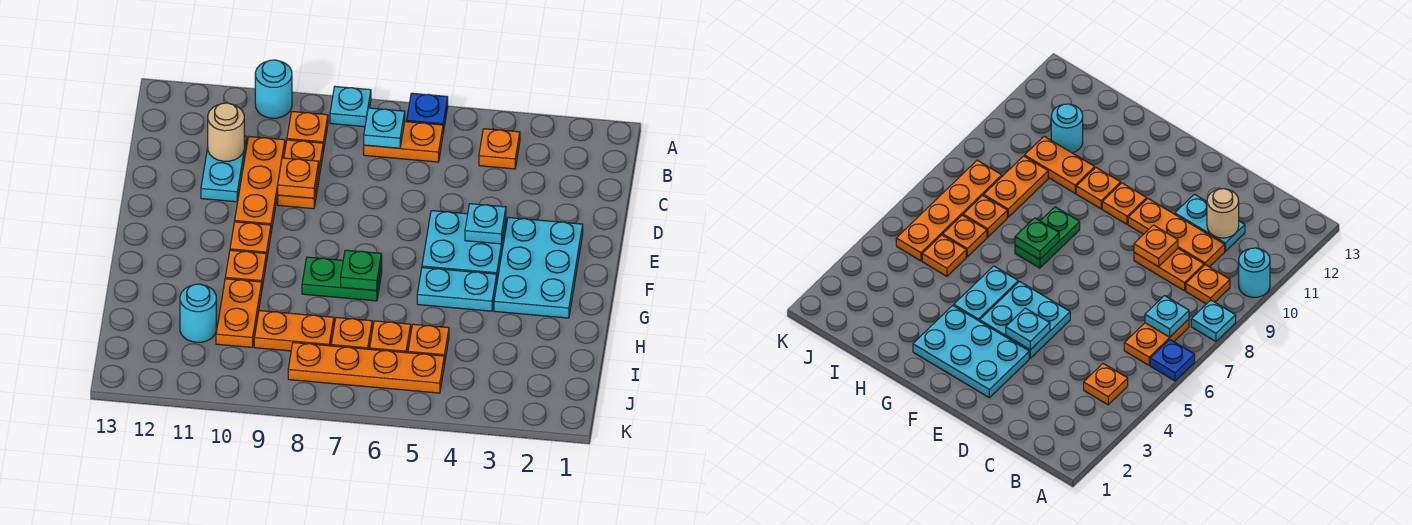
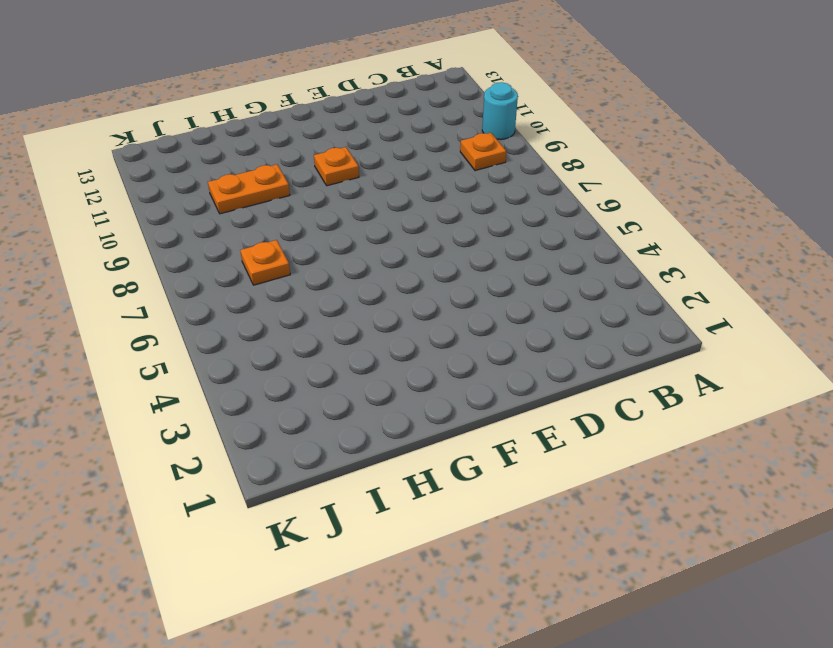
none -> blue plate A6 level 1
none -> cyan plate A8 level 1
none -> orange plate B4 level 1

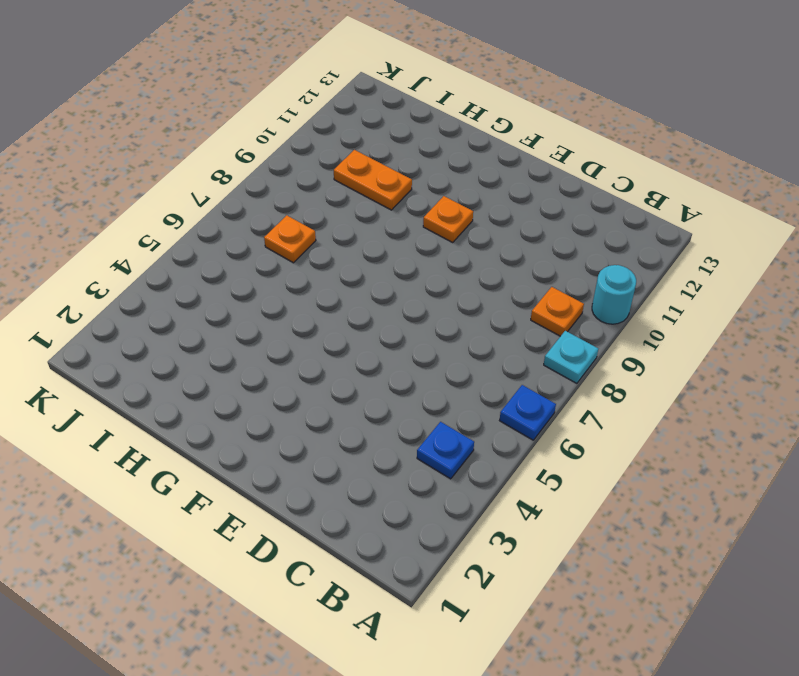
blue plate B4 level 1 -> orange plate B4 level 1
none -> orange plate B6:B7 level 1
none -> orange plate C9:D9 level 1
none -> orange plate C10:E10 level 1

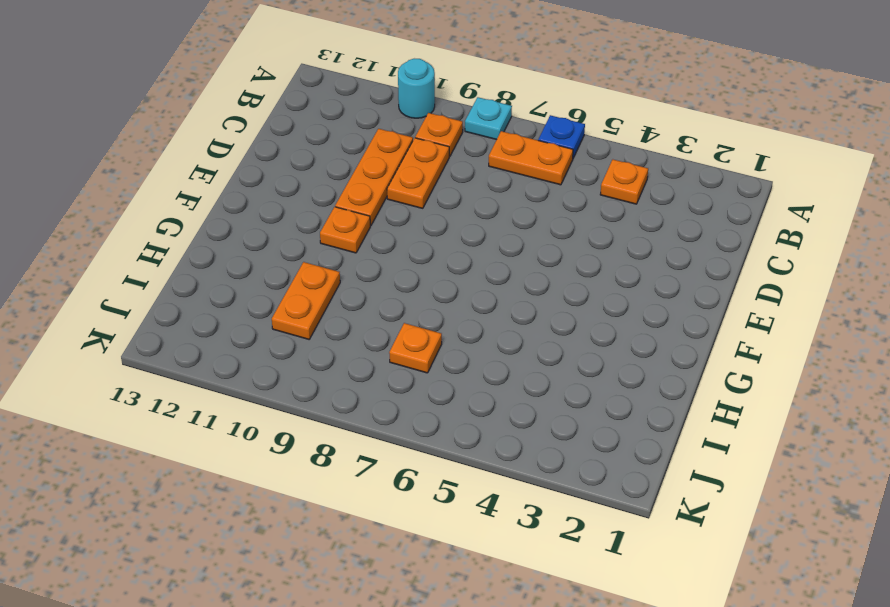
none -> cyan plate C11:D11 level 1
none -> cyan plate E2:G3 level 1
none -> cyan plate E4:F5 level 1

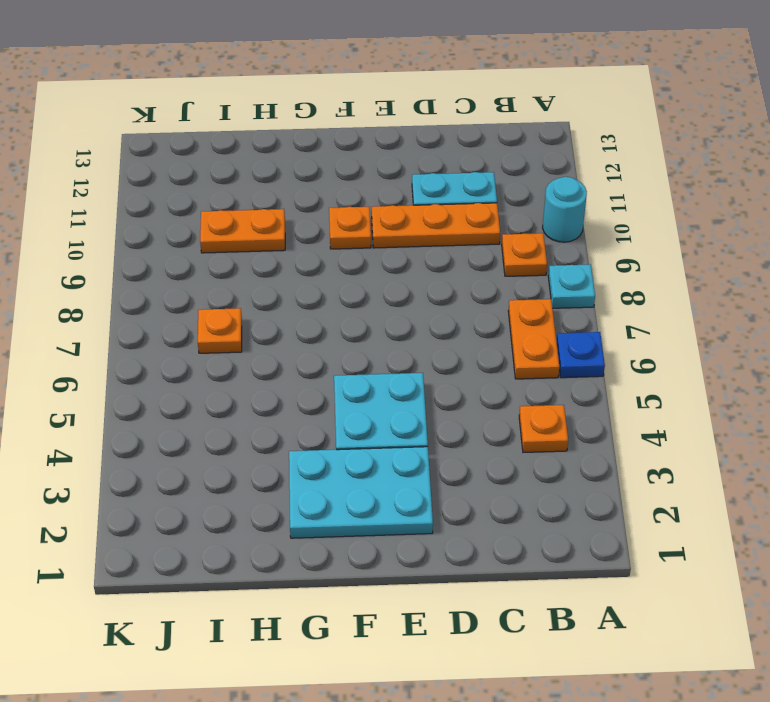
none -> orange plate C9:D9 level 1
none -> cyan plate G4:G5 level 1
none -> green plate G7:G8 level 1

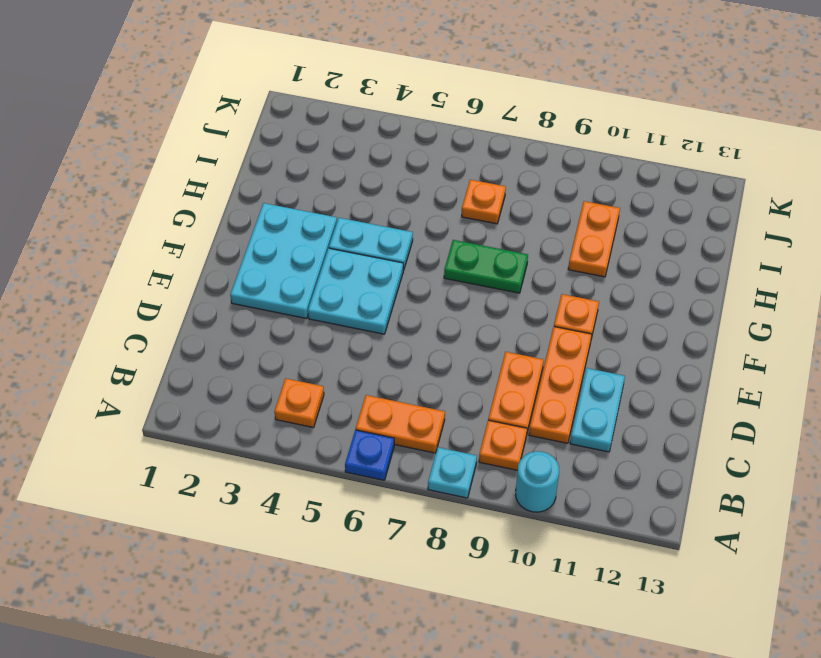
none -> orange plate G10 level 1
none -> orange plate I5 level 1
none -> orange plate I6 level 1

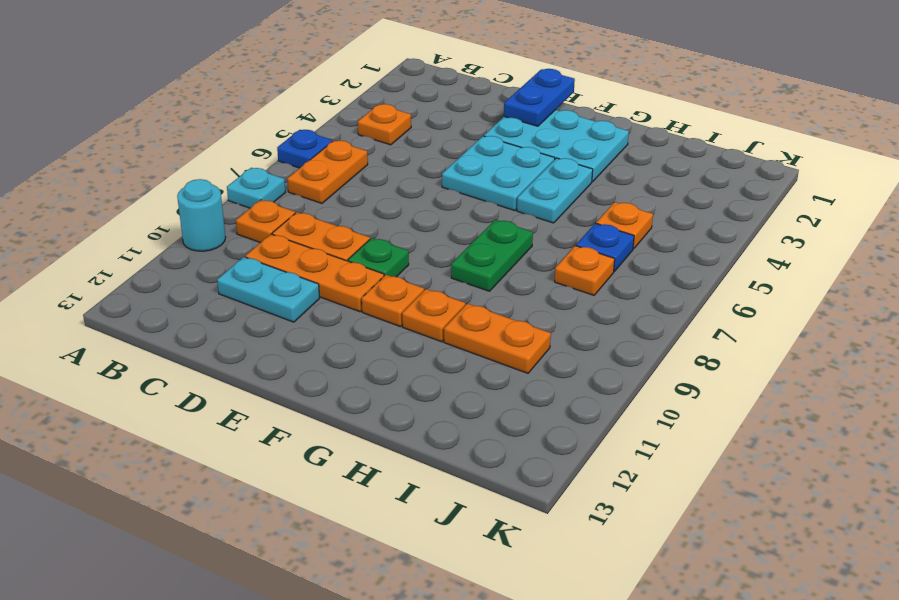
blue plate E1:E2 level 2 -> none
green plate E9 level 1 -> green plate G7 level 2
blue plate I6 level 1 -> orange plate I6 level 1
none -> orange plate I8:I9 level 1
none -> cyan round brick I11 level 1
none -> orange plate J5:J8 level 1

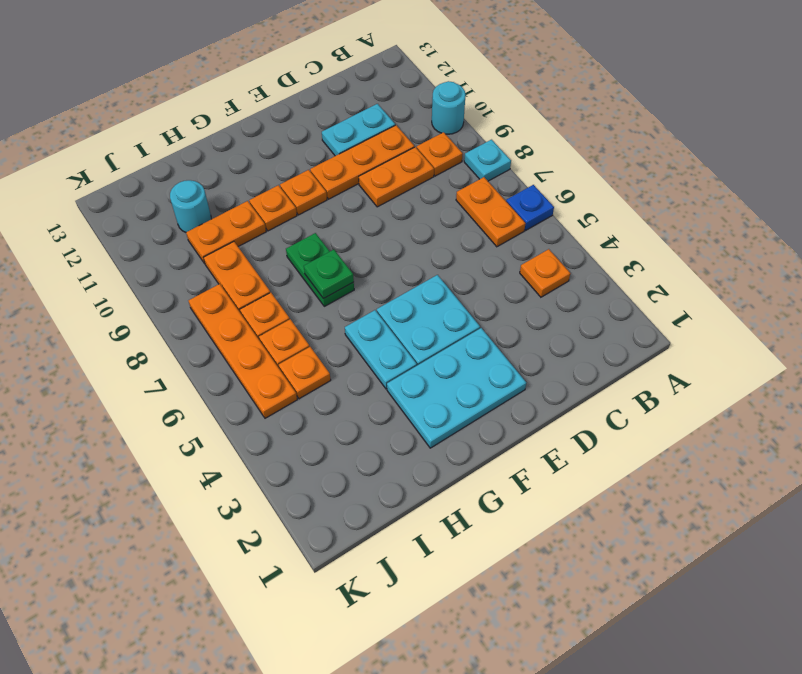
none -> cyan plate B7 level 2
none -> tan round brick C11 level 2
none -> orange plate D9 level 2

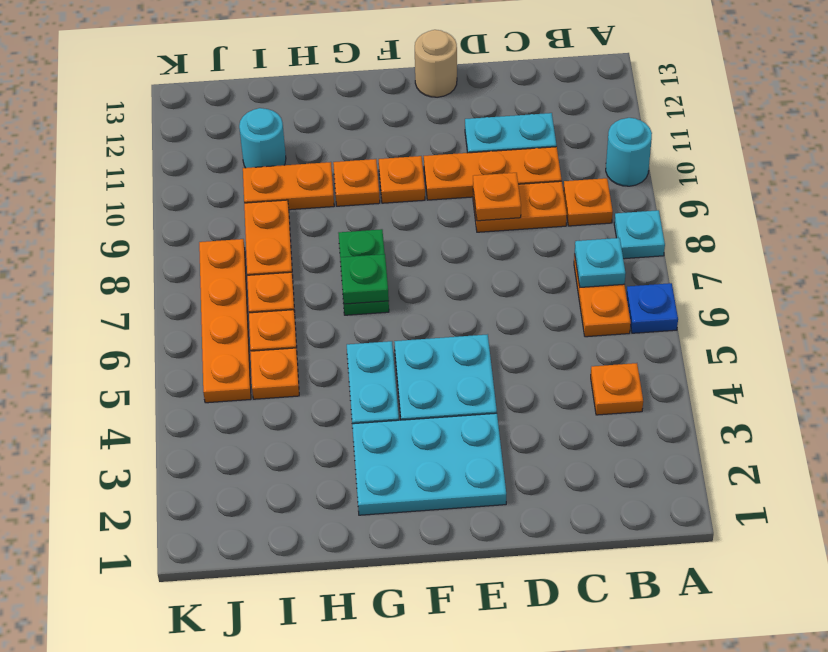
tan round brick E13 level 1 -> tan round brick C11 level 2
none -> cyan plate E4 level 2

